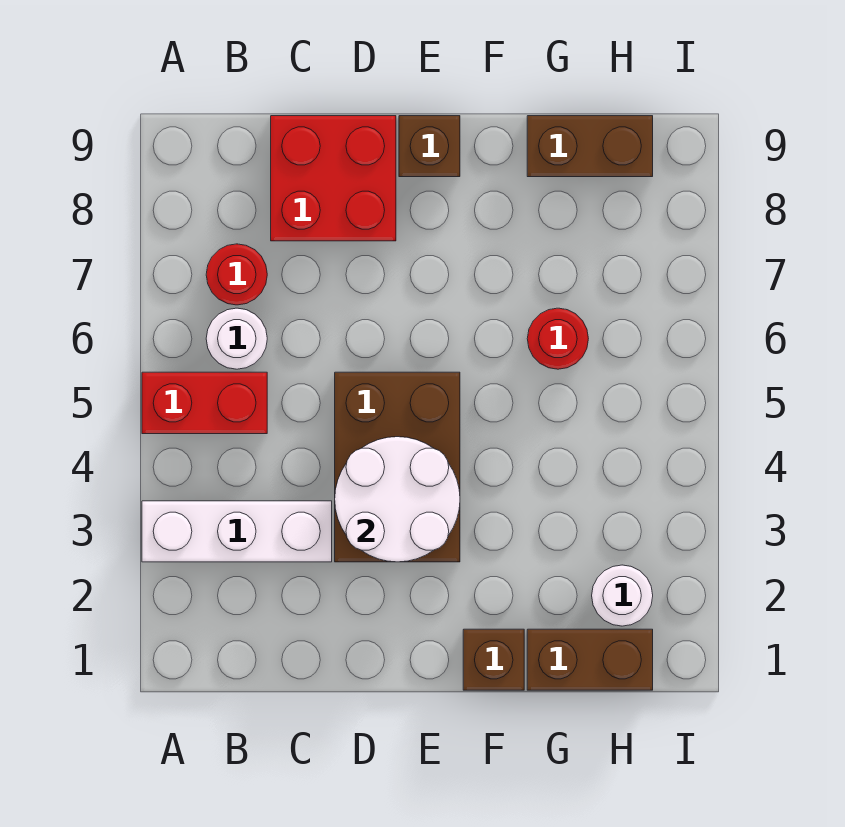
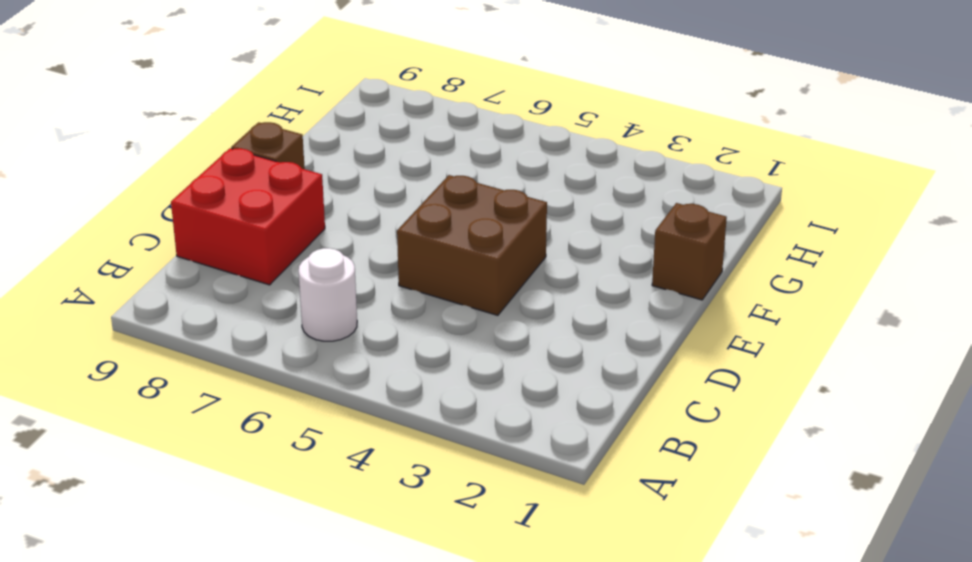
brown brick D4:E5 level 1 -> brown brick D3:E5 level 1
none -> white brick A3:C3 level 1
none -> red brick A5:B5 level 1
none -> red round brick B7 level 1

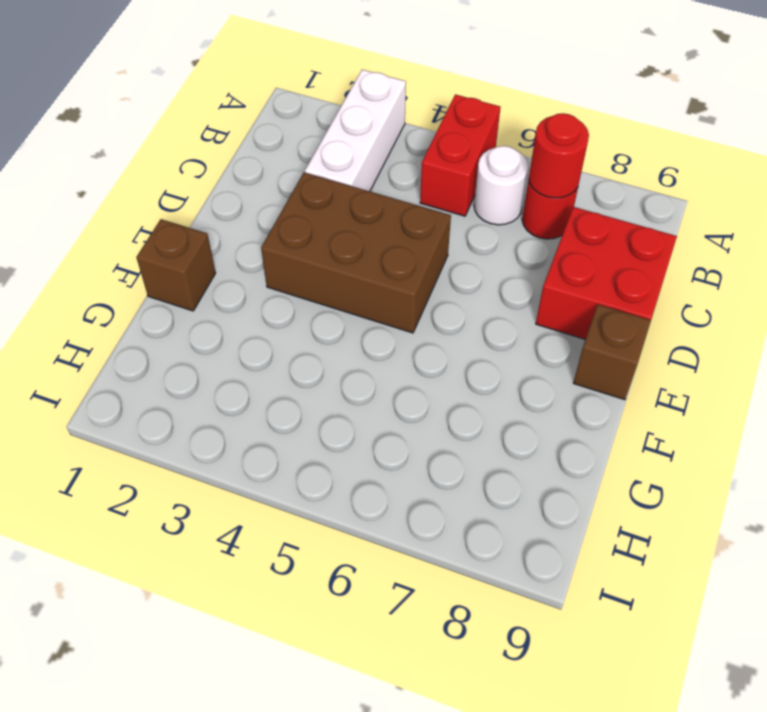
red round brick B7 level 2 -> red round brick G6 level 1
none -> brown brick G1:H1 level 1
none -> brown brick G9:H9 level 1
none -> white round brick H2 level 1

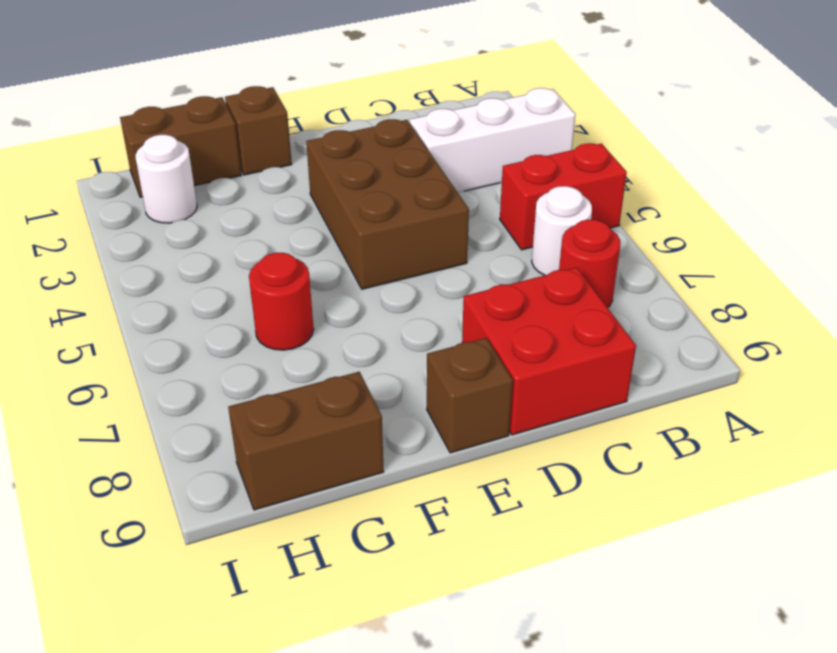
none -> white round brick D3:E4 level 2

